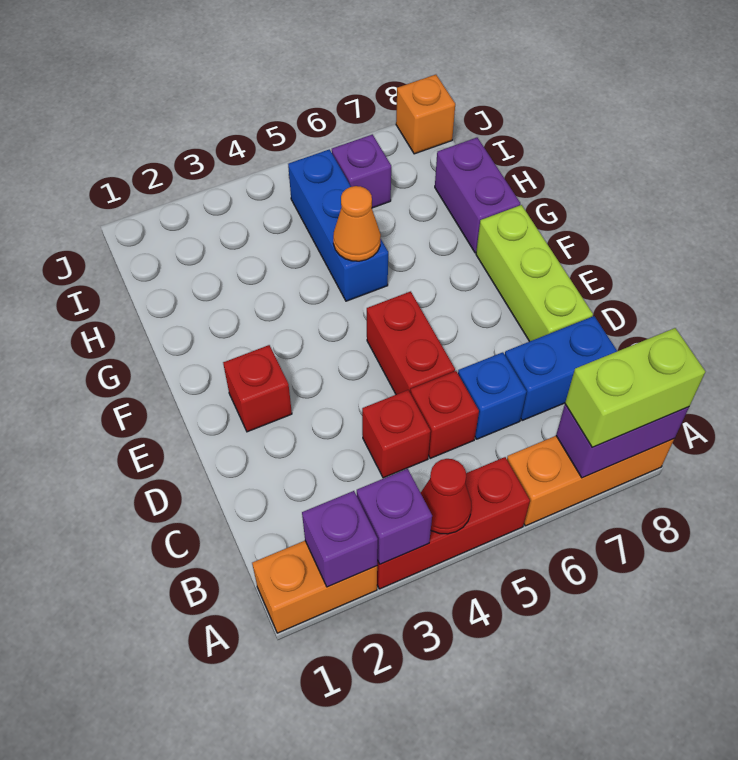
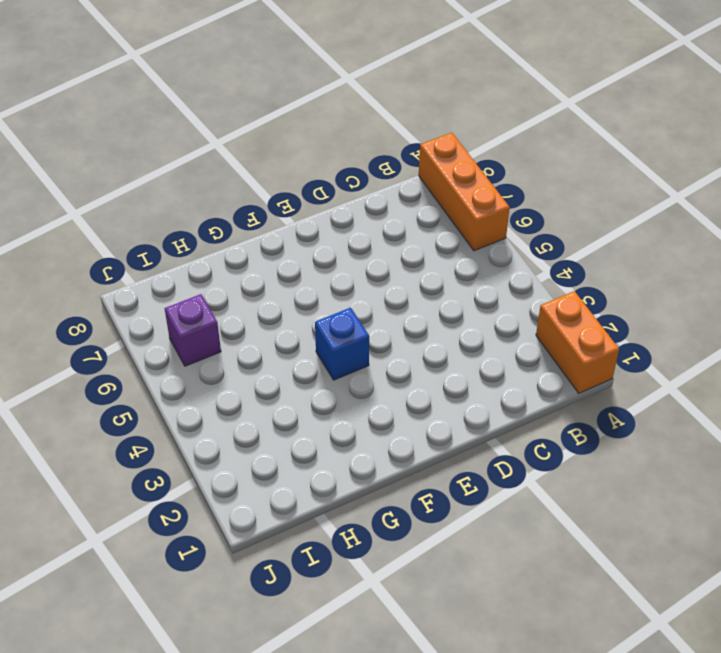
blue brick F4 level 1 -> blue brick C6 level 1
none -> red brick A3:A5 level 1
none -> red brick C4 level 1
none -> red brick C5 level 1

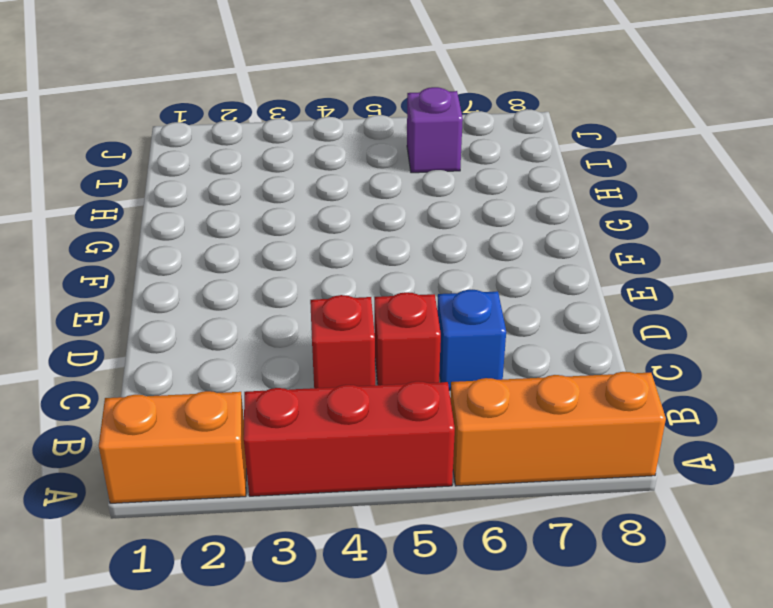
none -> blue brick C7:C8 level 1
none -> red brick D5:E5 level 1
none -> lime brick D8:F8 level 1

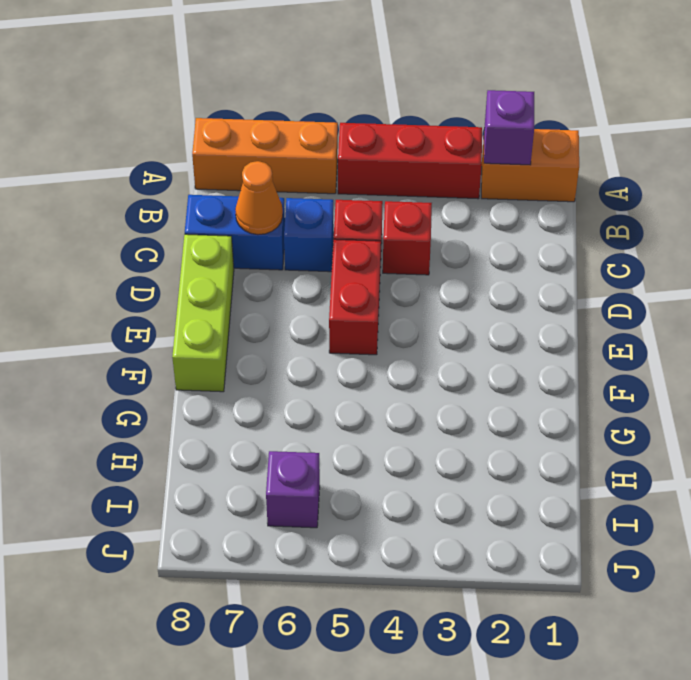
orange cone C7 level 2 -> orange cone G5 level 2
none -> red brick E2 level 1
none -> blue brick G5:I5 level 1
none -> purple brick G8:H8 level 1

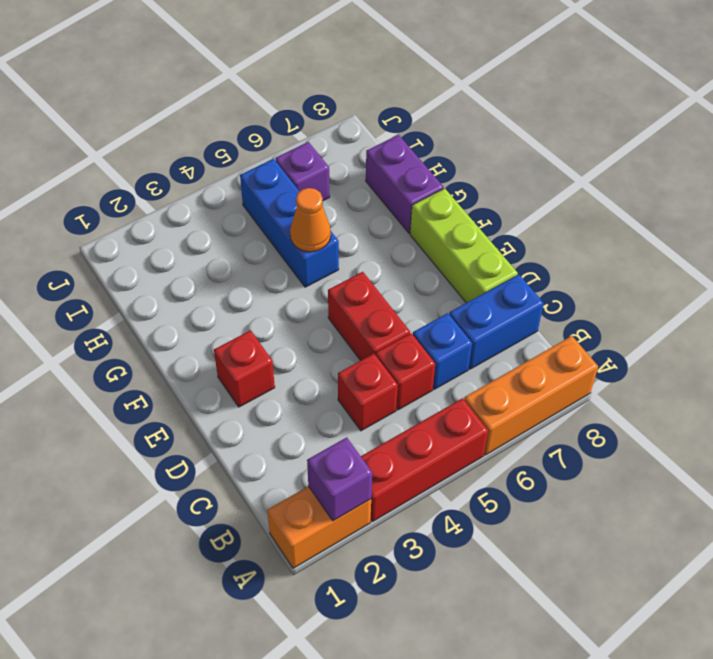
none -> orange brick J8 level 1
none -> purple brick A3 level 2
none -> red cone A4 level 2

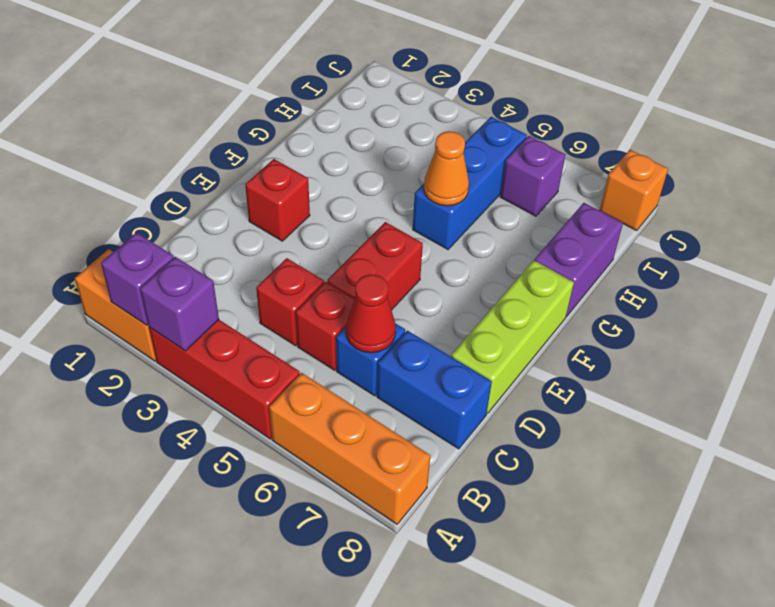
red cone C6 level 2 -> red cone A4 level 2
none -> purple brick A7:A8 level 2
none -> lime brick A7:A8 level 3

